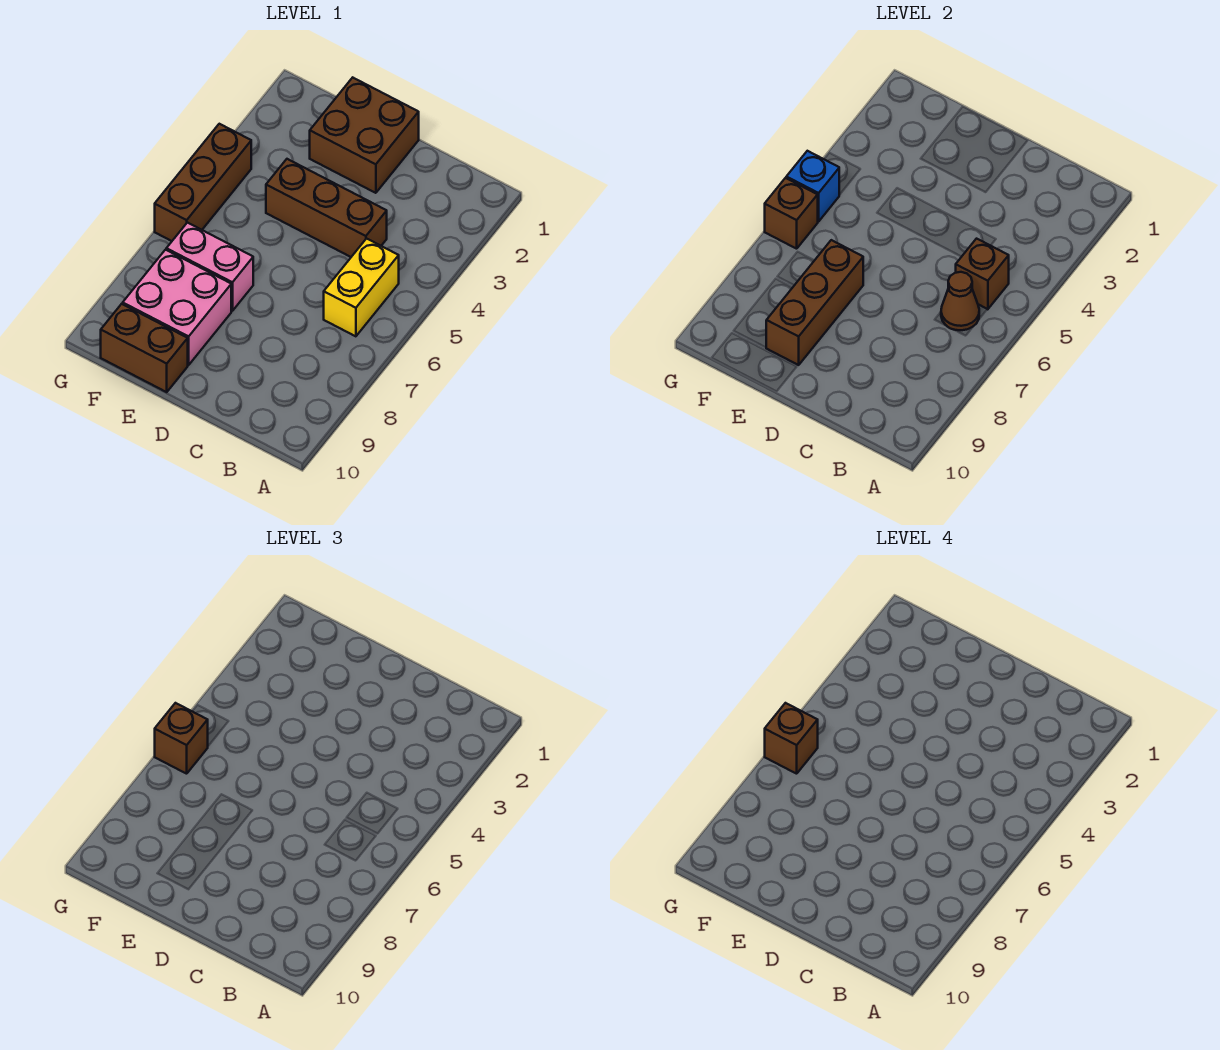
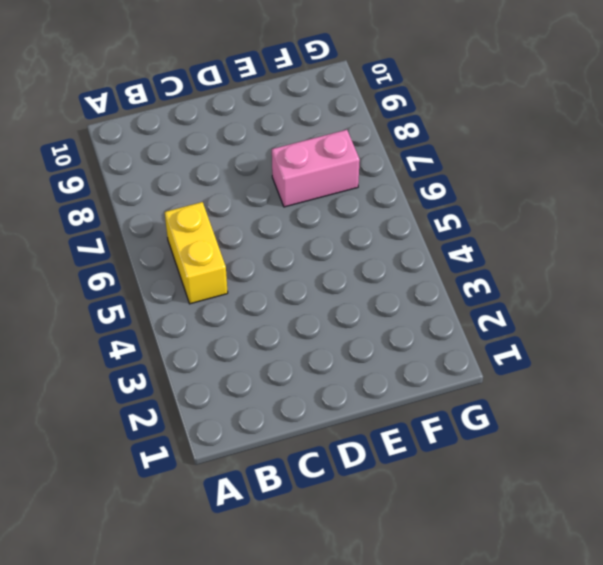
none -> brown brick C4:E4 level 1
none -> brown brick D1:E2 level 1
none -> pink brick E8:F9 level 1

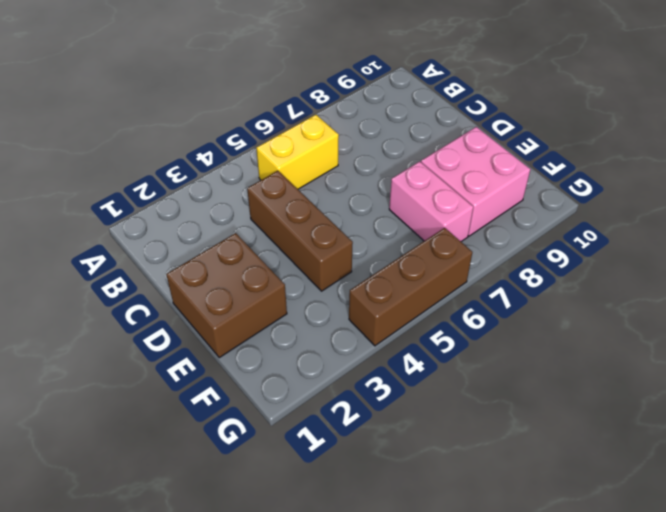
none -> brown brick E10:F10 level 1
none -> brown brick B5 level 2
none -> brown cone B6 level 2

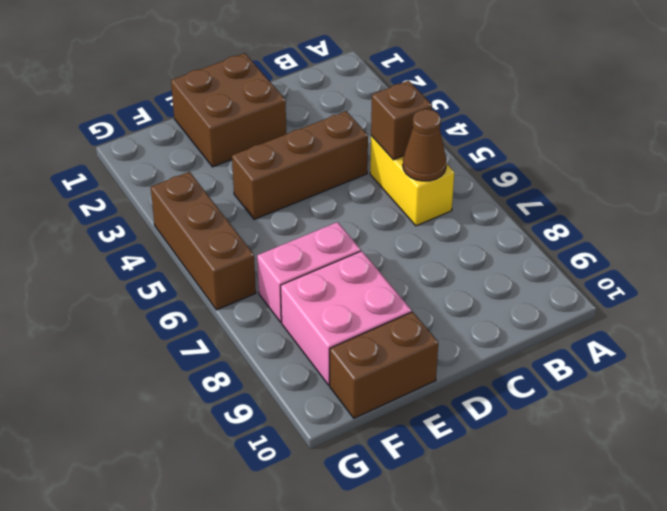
none -> brown brick E7:E9 level 2
none -> blue brick G5 level 2
none -> brown brick G6 level 2

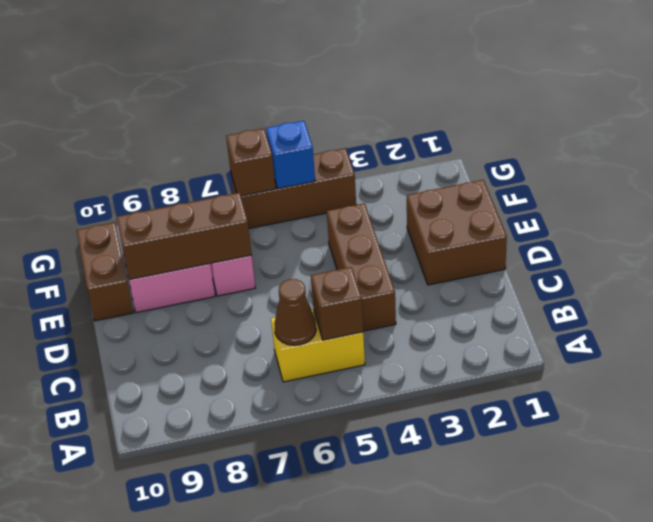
none -> brown brick G6 level 3
none -> brown brick G6 level 4

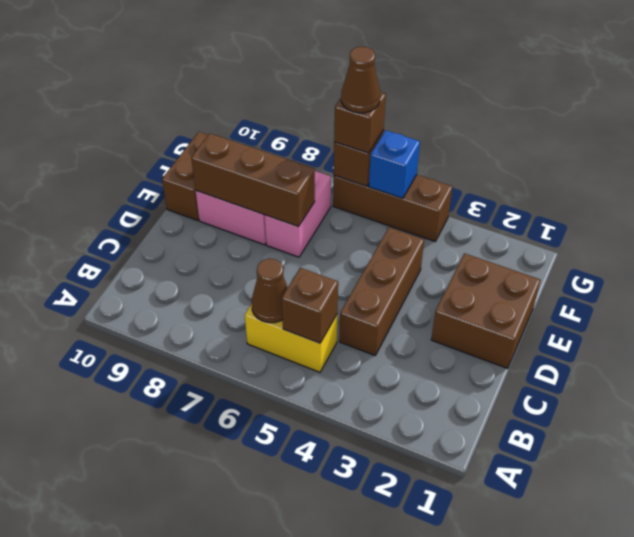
brown cone G6 level 4 -> brown brick G6 level 4

